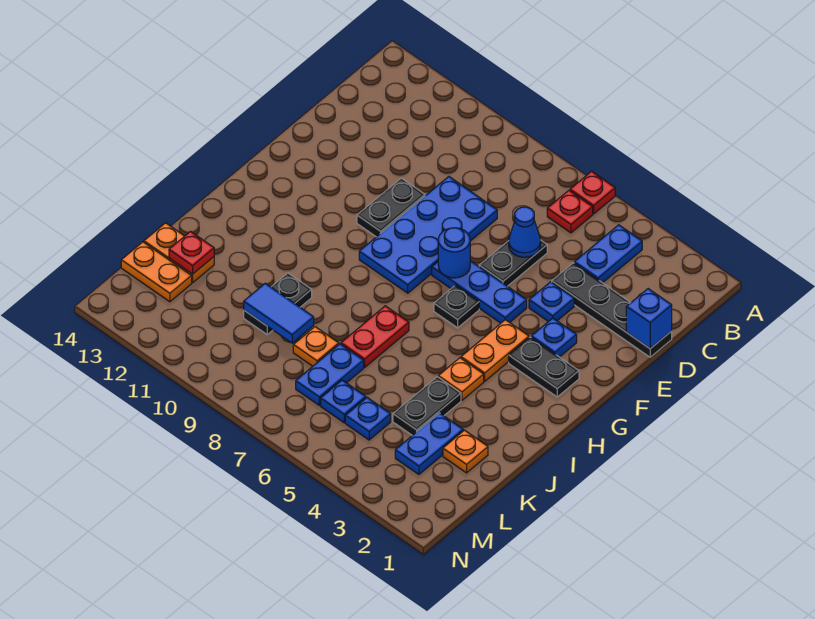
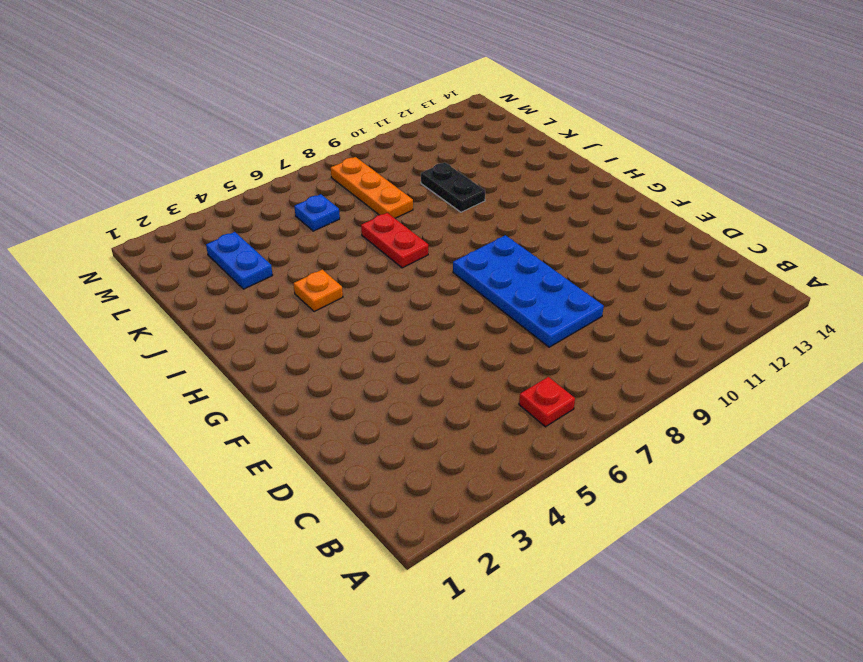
orange plate K8:M8 level 1 -> orange plate K8 level 1
none -> red plate A6 level 1
none -> blue plate B4:C4 level 1
none -> black plate D1:D4 level 1
none -> black plate D6:E6 level 1

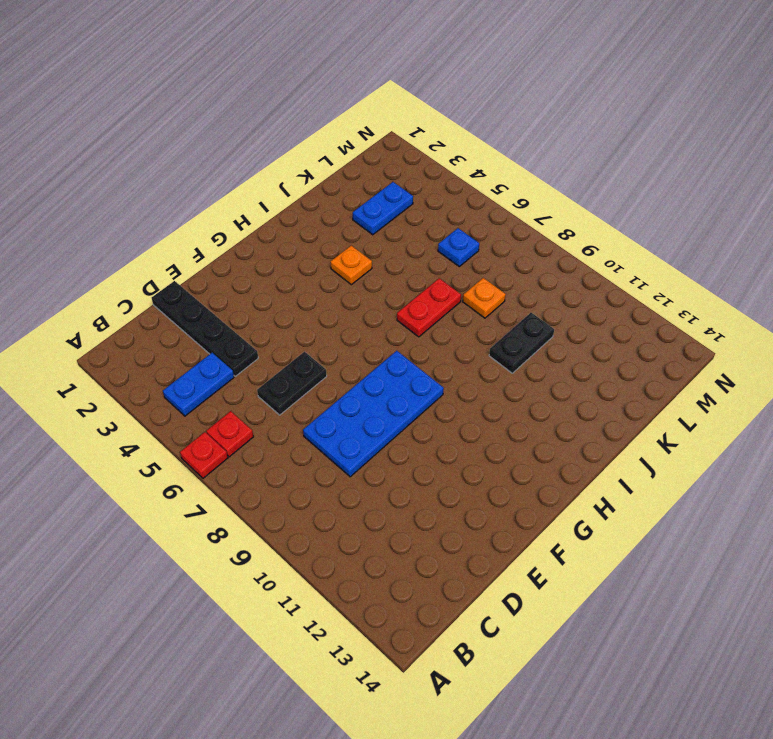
none -> blue plate E4 level 1
none -> black plate E10:F10 level 1
none -> blue plate F3 level 1
none -> blue plate F5:F7 level 1

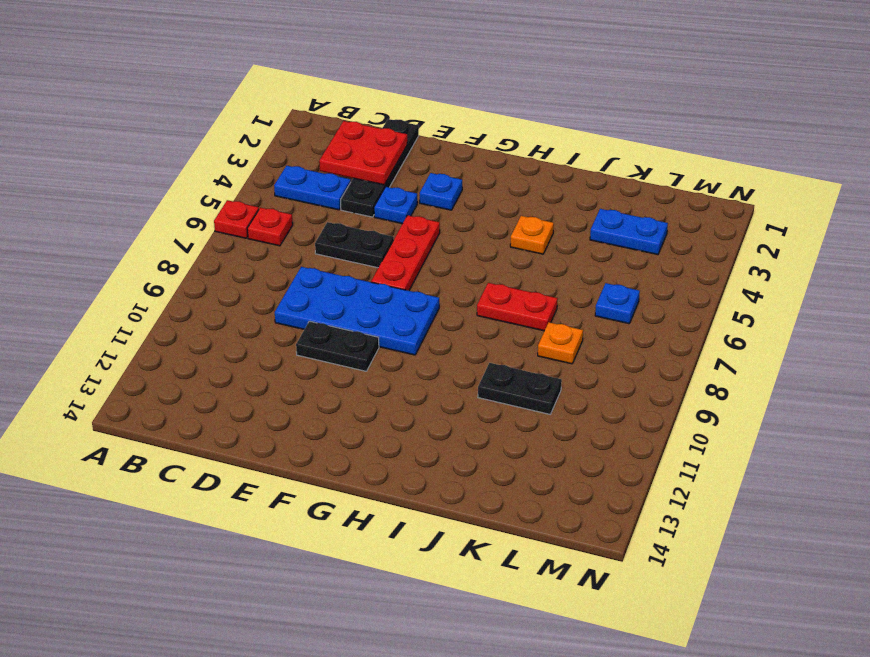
red plate C2:D3 level 2 -> none
red plate F5:F7 level 1 -> blue plate F5:F7 level 1
none -> black plate G2:G3 level 1
none -> orange plate G4:H4 level 1
none -> black plate G6 level 1
none -> black plate J4:K4 level 1

